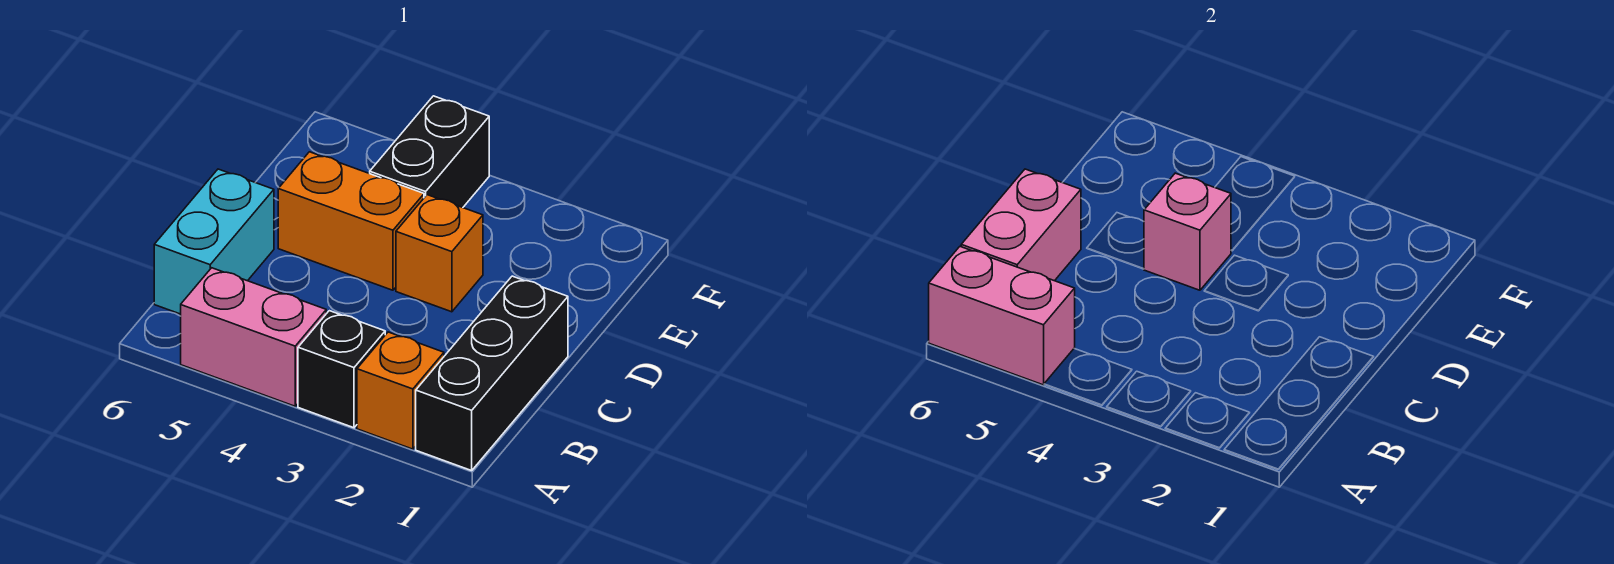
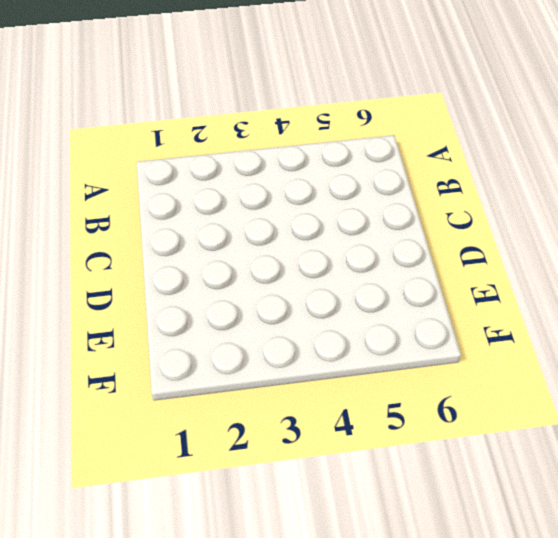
none -> black brick A1:C1 level 1
none -> orange brick A2 level 1

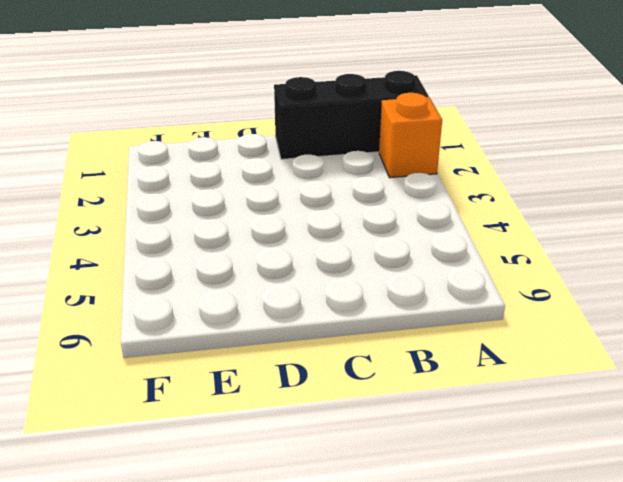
none -> black brick A3 level 1
none -> pink brick A4:A5 level 1

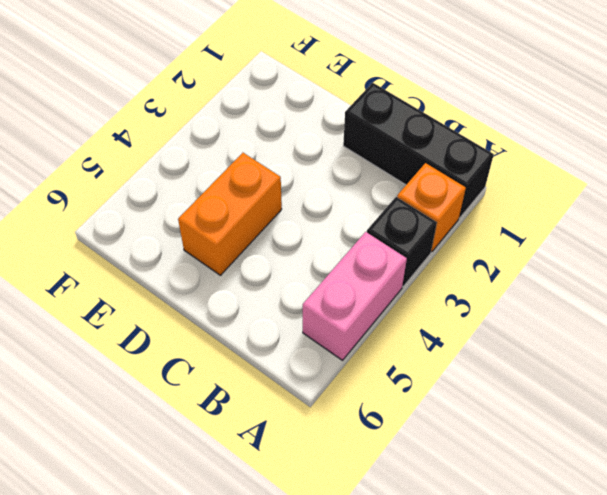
none -> cyan brick B6:C6 level 1
none -> orange brick D3 level 1

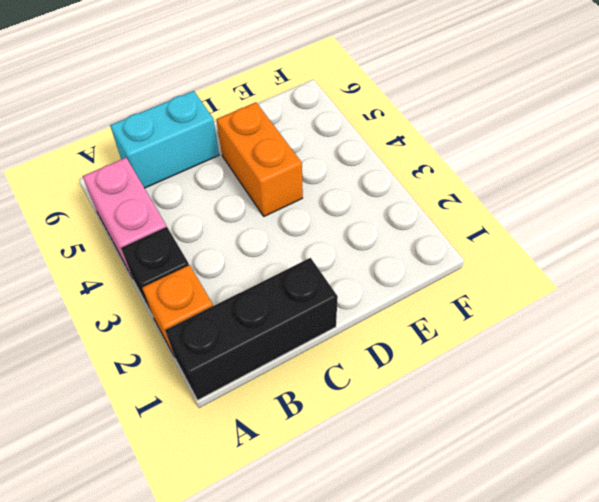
none -> orange brick D3 level 1
none -> black brick E4:F4 level 1

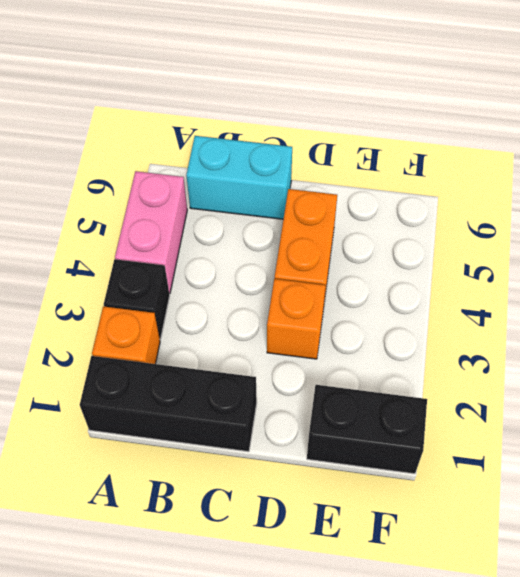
black brick E1:F1 level 1 -> black brick E4:F4 level 1
none -> pink brick A5:A6 level 2
none -> pink brick B6:C6 level 2

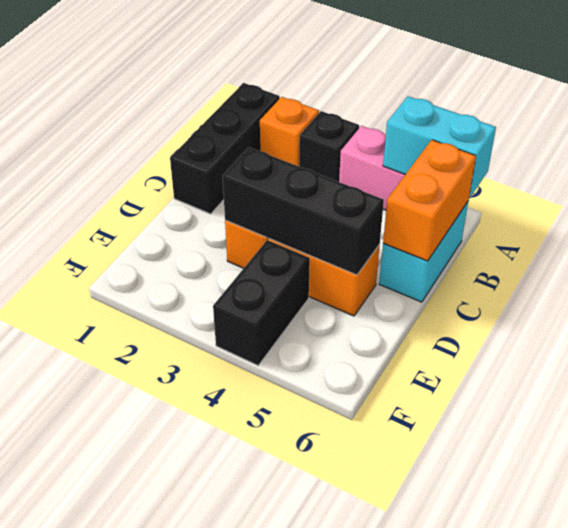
cyan brick A5:A6 level 2 -> pink brick A5:A6 level 2
orange brick B6:C6 level 2 -> pink brick B6:C6 level 2
black brick D3:D5 level 2 -> pink brick D4 level 2

